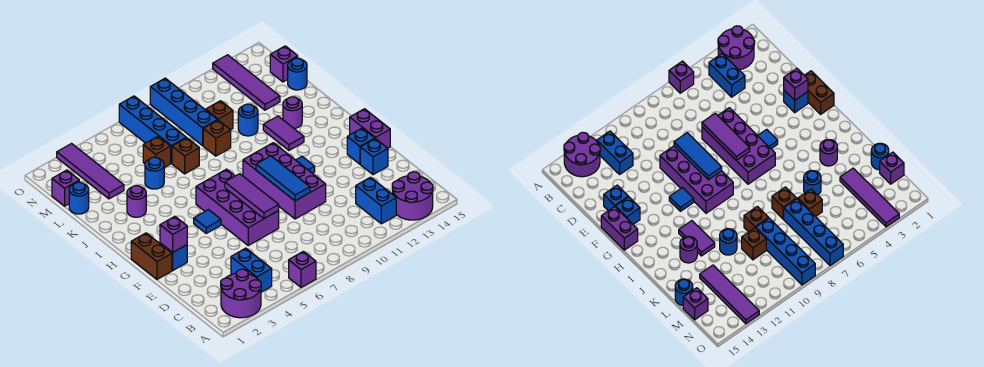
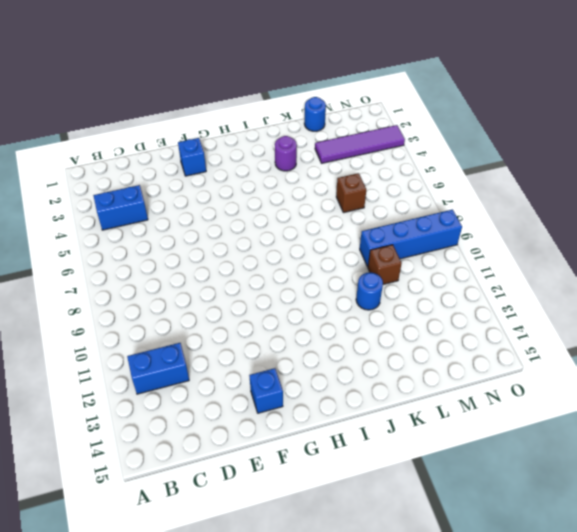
none -> purple round brick A2:B3 level 1
none -> purple brick A6 level 1
none -> purple round brick A13:B14 level 1
none -> purple brick E6:H7 level 1

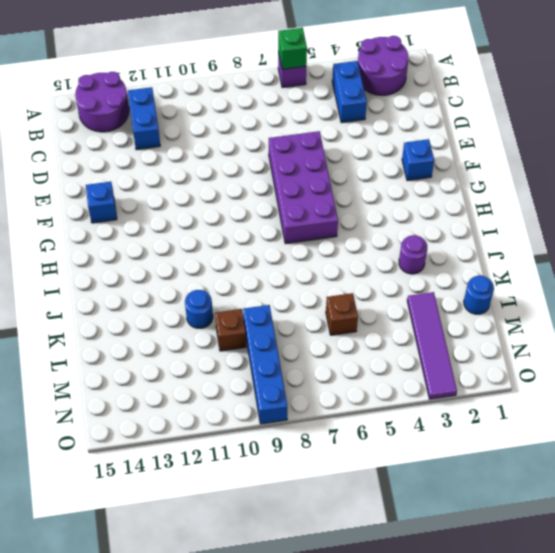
green brick A6 level 2 -> none
none -> purple brick E9:H10 level 1
none -> blue brick E14 level 1
none -> brown brick F1:G1 level 1
none -> purple brick F15:G15 level 1

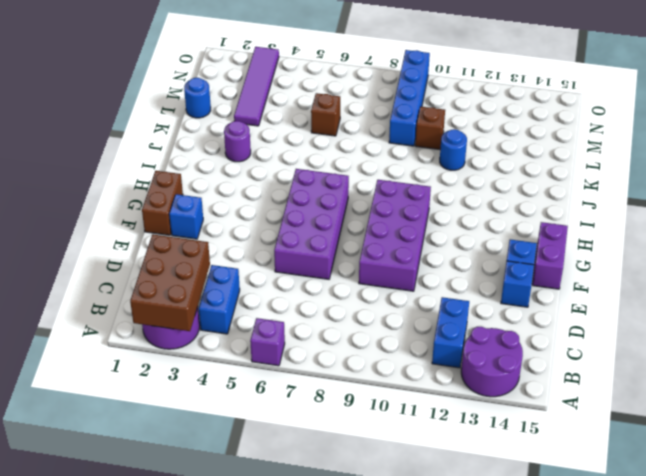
brown brick A2:C3 level 2 -> none
none -> blue tile G5 level 1
none -> blue tile G11 level 1
none -> purple tile I12:J12 level 1
none -> purple round brick J13 level 1

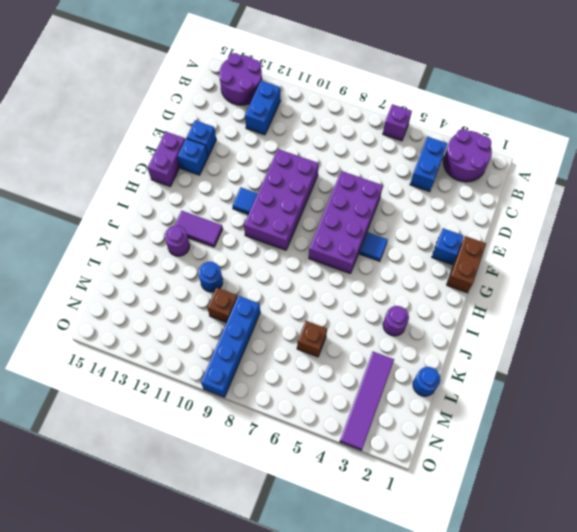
purple tile I12:I13 level 1 -> purple tile I12:J12 level 1
none -> blue round brick K5 level 1
none -> brown brick K7 level 1
none -> brown brick K9 level 1
none -> blue brick L7:O7 level 1

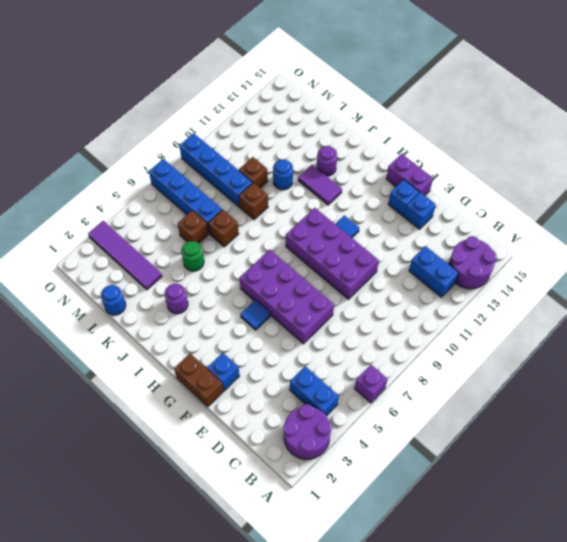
green round brick K5 level 1 -> blue round brick K5 level 1
none -> purple tile L13:O13 level 1
none -> blue round brick L15 level 1
none -> purple brick M1 level 1
none -> purple brick M15 level 1

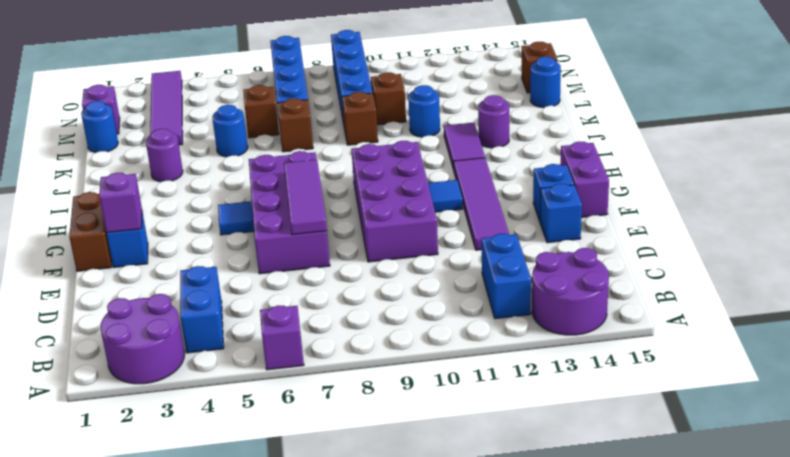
purple tile E12:H12 level 1 -> purple tile L13:O13 level 1
brown brick M15 level 1 -> purple brick M15 level 1
none -> blue tile E9:G9 level 2

